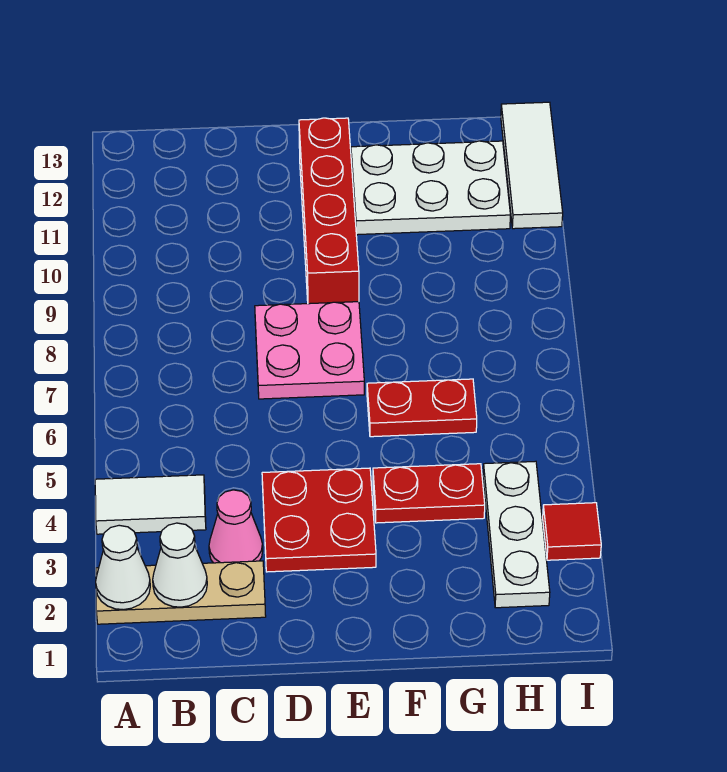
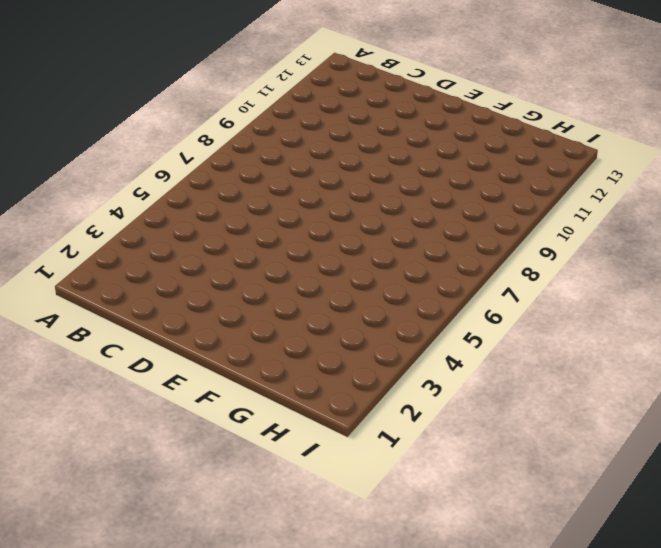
none -> tan plate A2:C2 level 1
none -> white tile A4:B4 level 1
none -> pink cone C3 level 1

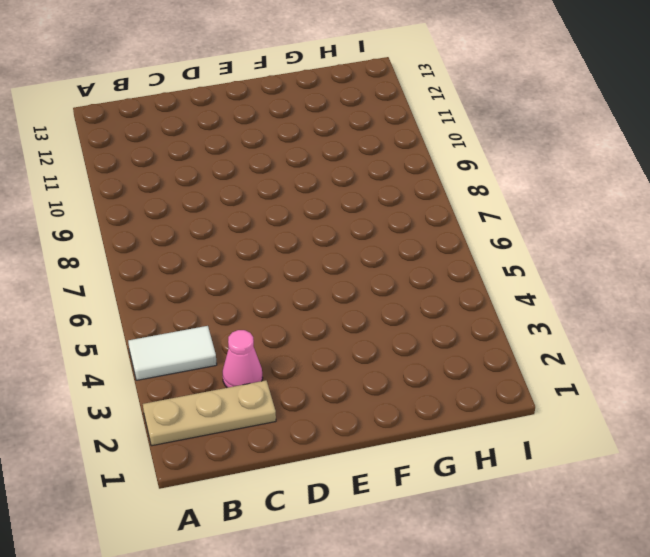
none -> red plate D3:E4 level 1
none -> pink plate D7:E8 level 1
none -> red brick E9:E12 level 1

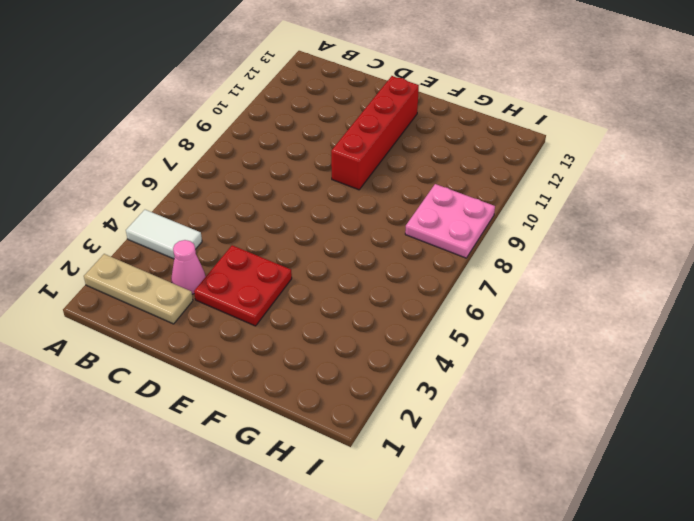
pink plate H8:I9 level 1 -> pink plate D7:E8 level 1
none -> red plate F4:G4 level 1
none -> red plate F6:G6 level 1
none -> white plate F11:H12 level 1

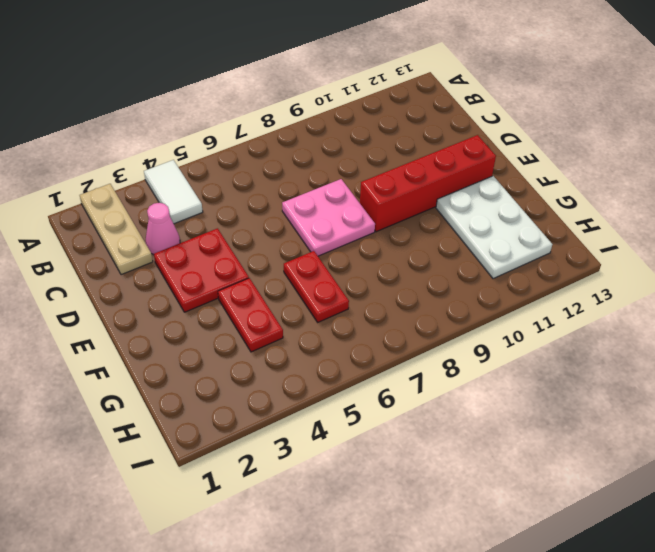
none -> white plate H2:H4 level 1
none -> red tile I3 level 1
none -> white tile I11:I13 level 1

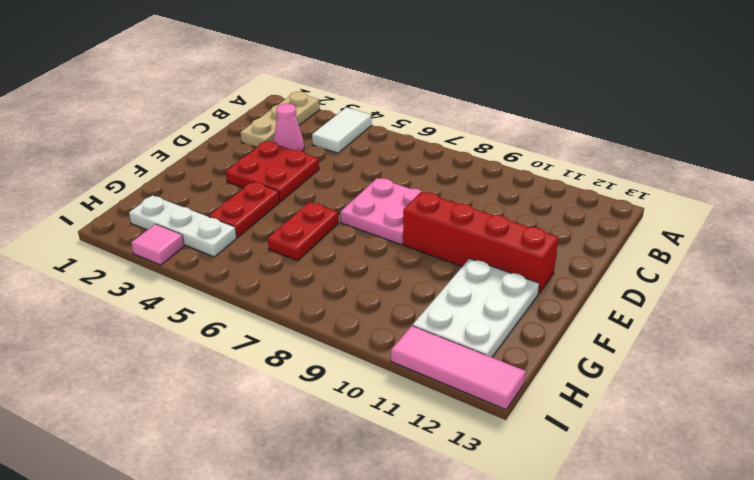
pink tile I3 level 1 -> red tile I3 level 1
pink tile I11:I13 level 1 -> white tile I11:I13 level 1
none -> white cone A2 level 2
none -> white cone B2 level 2

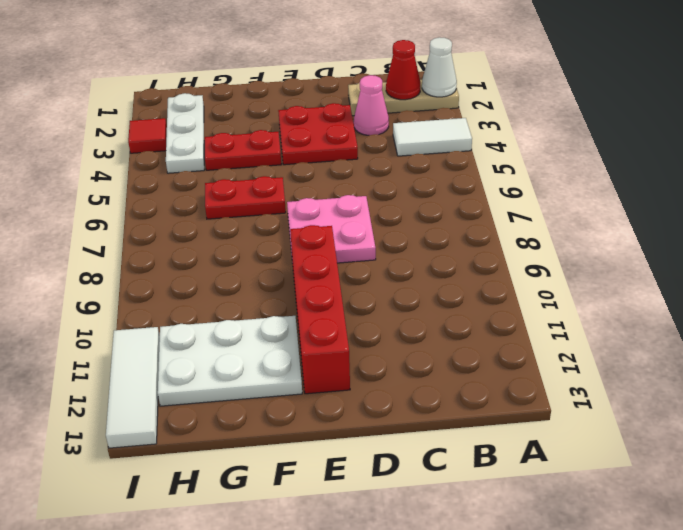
red cone B2 level 2 -> white cone B2 level 2

